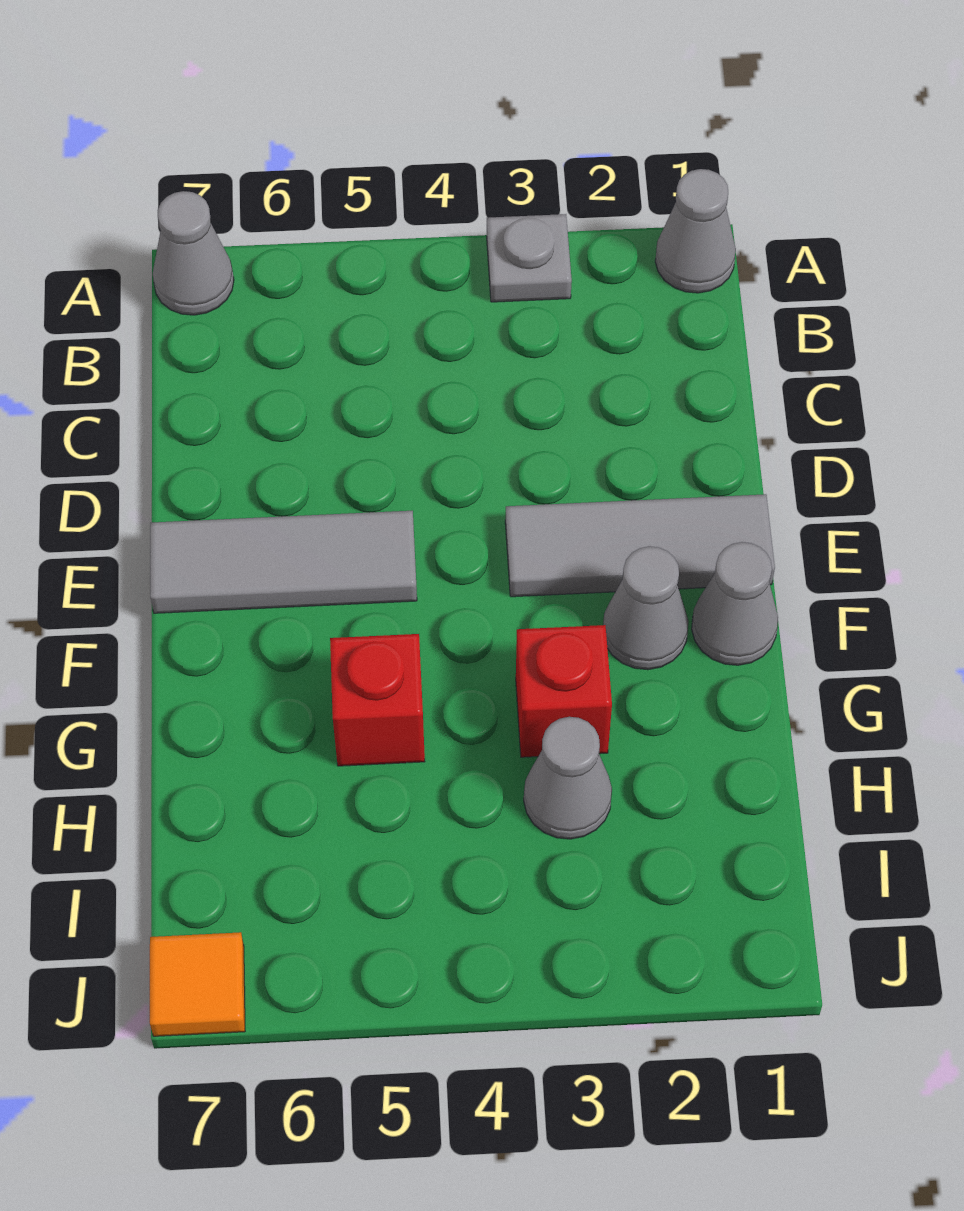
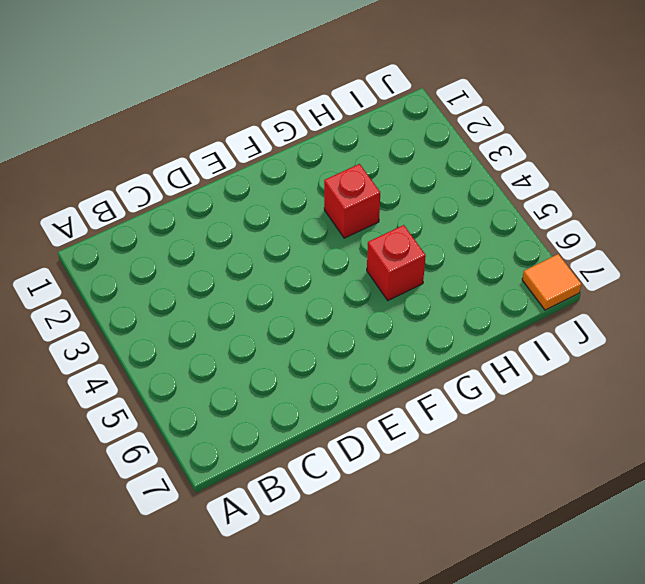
none -> grey cone A1 level 1
none -> grey plate A3 level 1

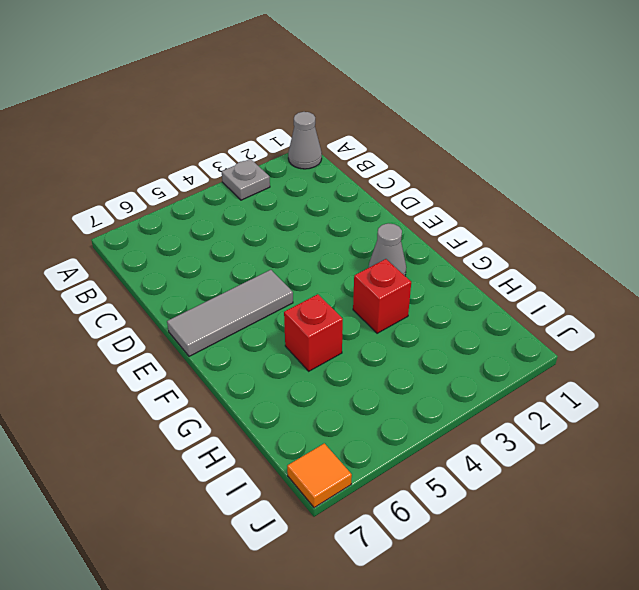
none -> grey cone A7 level 1
none -> grey tile E1:E3 level 1

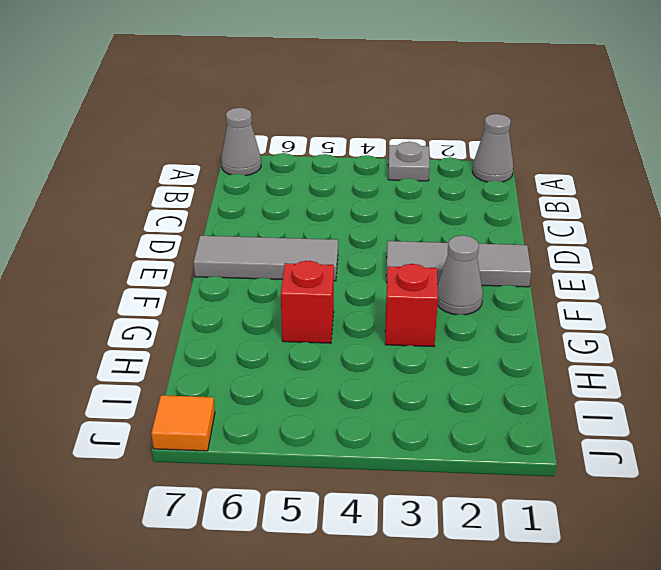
none -> grey cone F1 level 1
none -> grey cone H3 level 1

